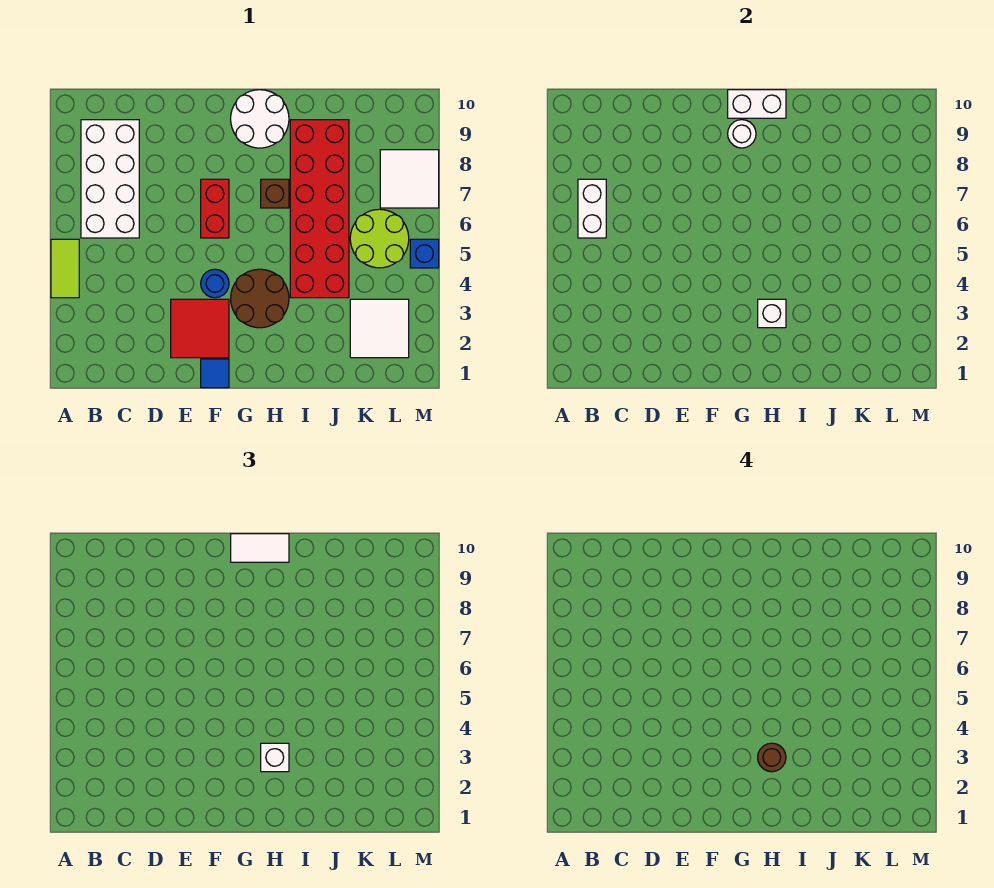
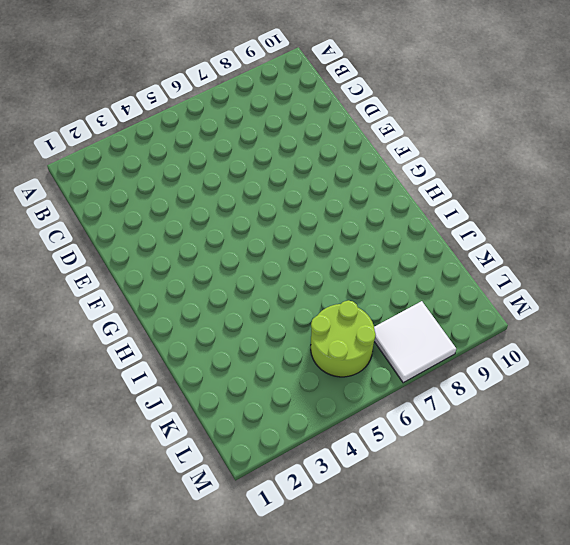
none -> lime tile A4:A5 level 1
none -> white brick B6:C9 level 1
none -> red tile E2:F3 level 1

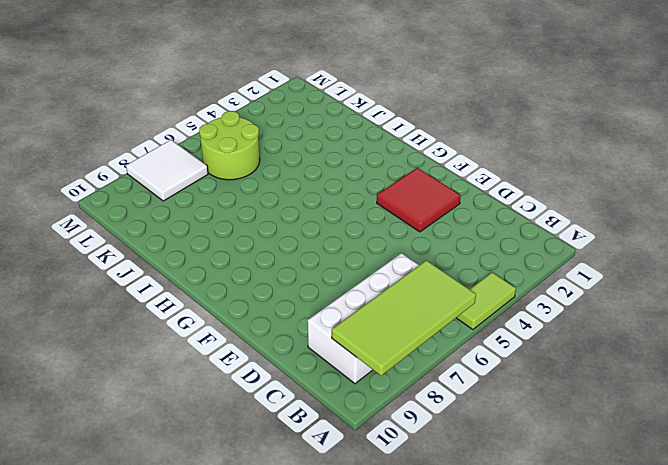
lime tile A6:B9 level 2 -> white brick B6:B7 level 2
none -> blue tile F1 level 1
none -> blue round brick F4 level 1
none -> red brick F6:F7 level 1

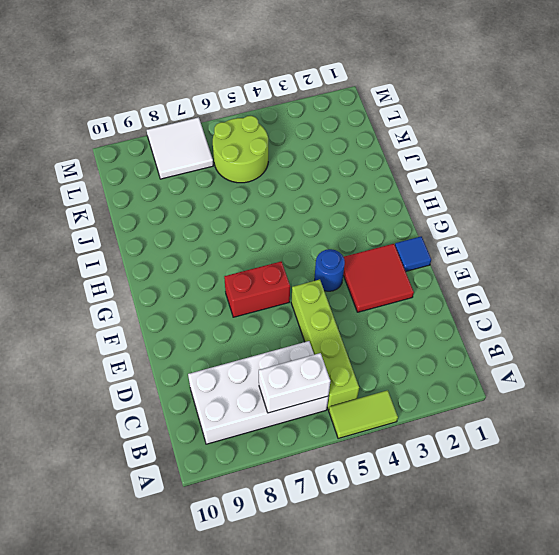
lime brick B5:E5 level 1 -> none
none -> brown round brick G3:H4 level 1
none -> white round brick G9:H10 level 1
none -> brown brick H7 level 1

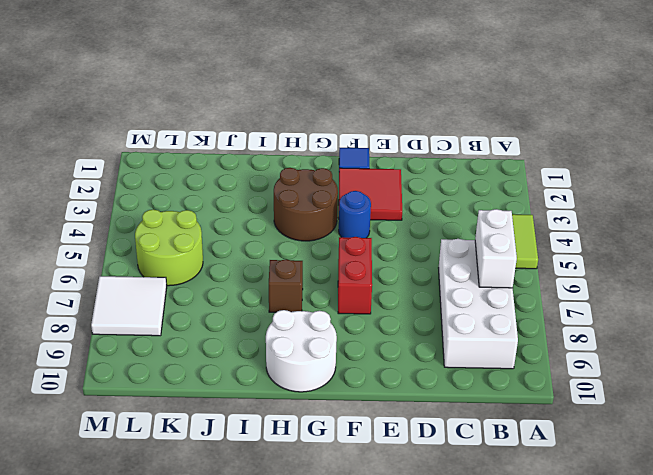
none -> red brick I4:J9 level 1
none -> white tile K2:L3 level 1
none -> blue brick M5 level 1

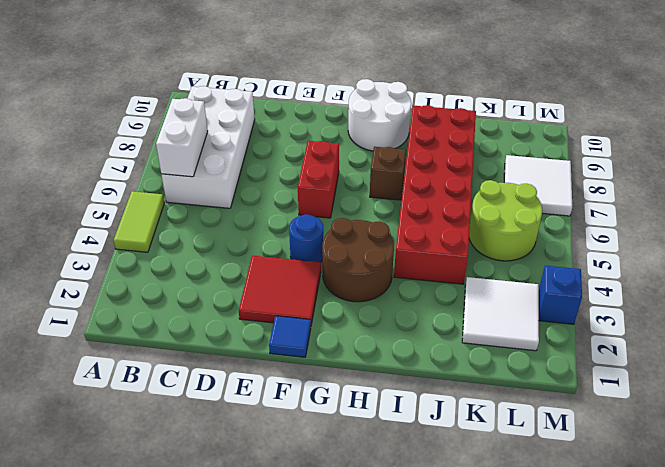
blue brick M3 level 1 -> blue brick M5 level 1
none -> white round brick G9 level 2
none -> white brick G10:H10 level 2
none -> white brick H3 level 2

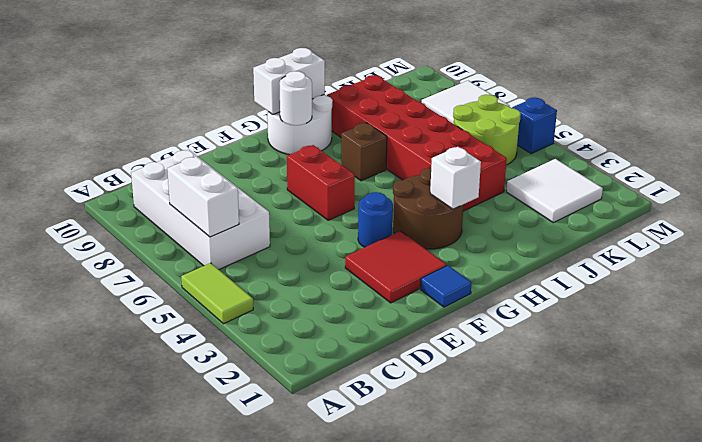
none -> white tile G10:H10 level 3
none -> white brick H3 level 3
none -> brown round brick H3 level 4

